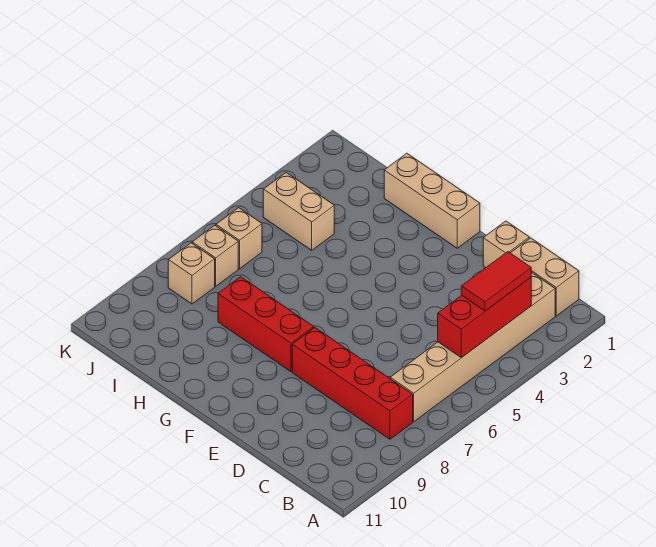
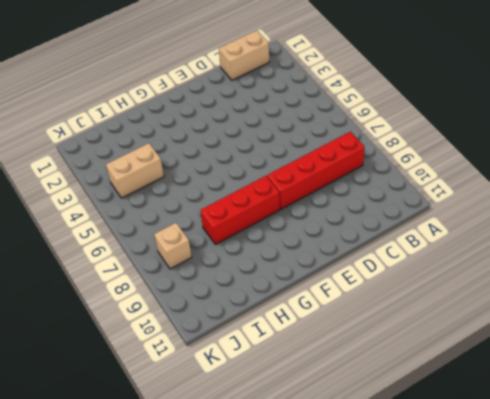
none -> tan brick B2:B7 level 1
none -> tan brick D1 level 1
none -> tan brick F1:H1 level 1

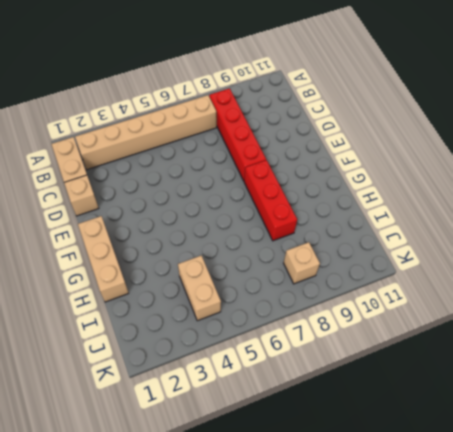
none -> tan brick J6 level 1
none -> tan brick J7 level 1
none -> red brick B3:B5 level 2

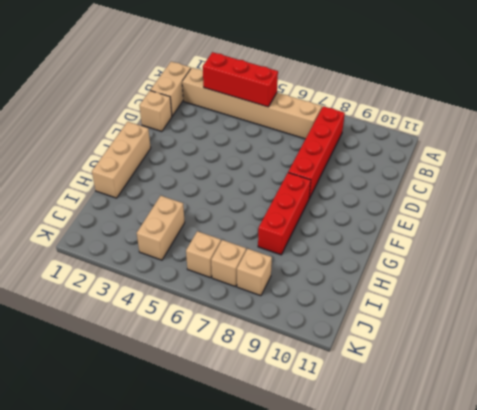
none -> red tile B3:B4 level 3

